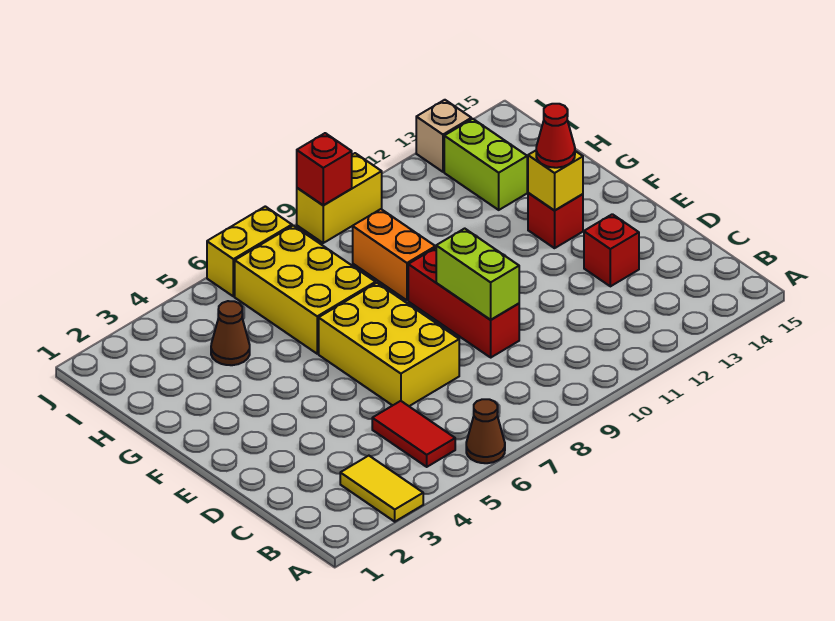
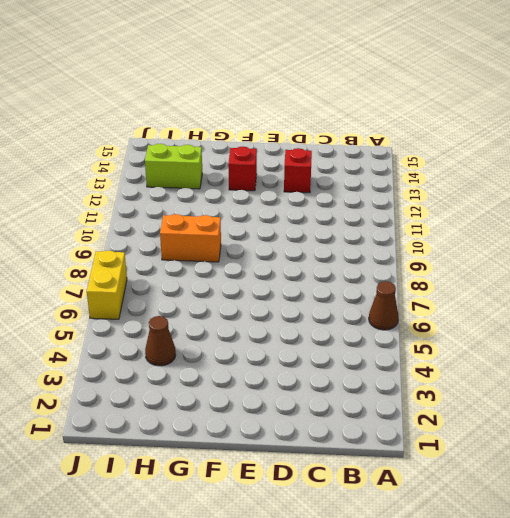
none -> yellow tile A3:B3 level 1
none -> red tile B5:C5 level 1
none -> yellow brick D6:F7 level 1

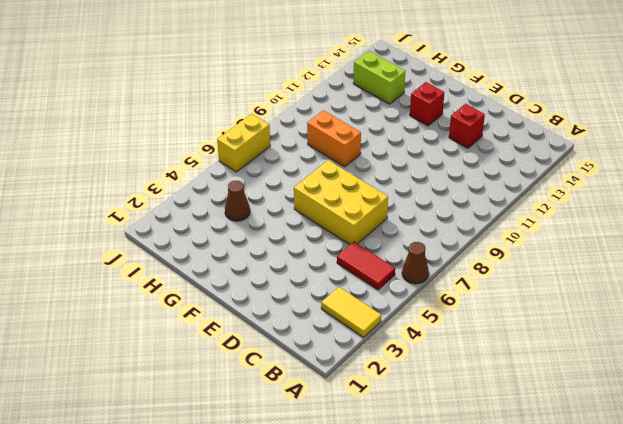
none -> red brick D9:F9 level 1
none -> yellow brick G6:I7 level 1
none -> yellow brick J9:J10 level 1

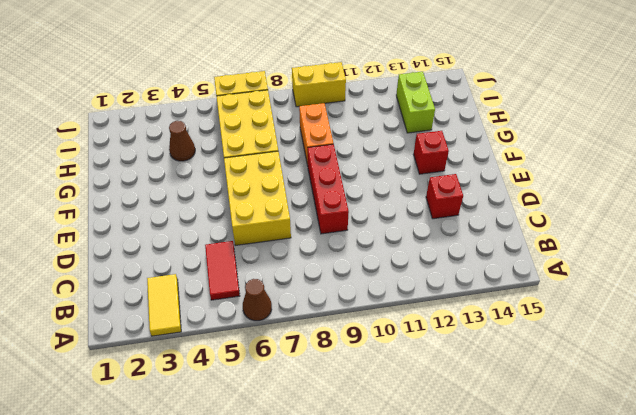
none -> tan brick J13 level 1
none -> lime brick D9:E9 level 2
none -> yellow brick F13 level 2

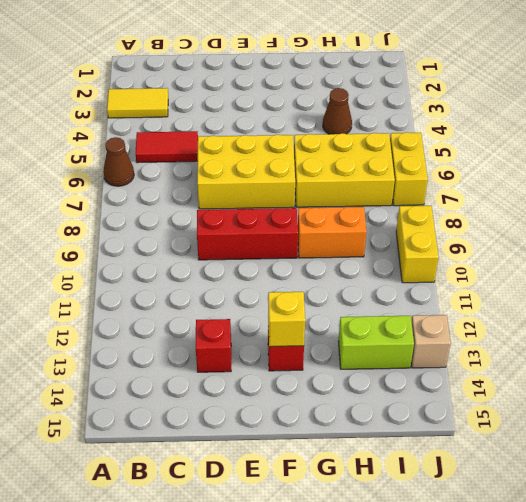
none -> lime brick D9:E9 level 2
none -> red brick J9 level 2
none -> red cone F13 level 3

